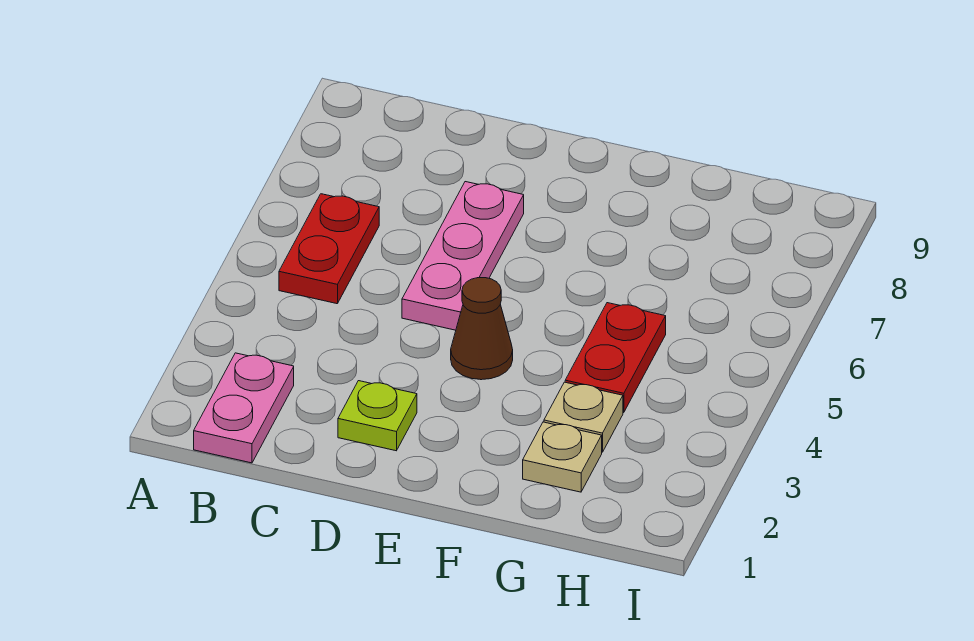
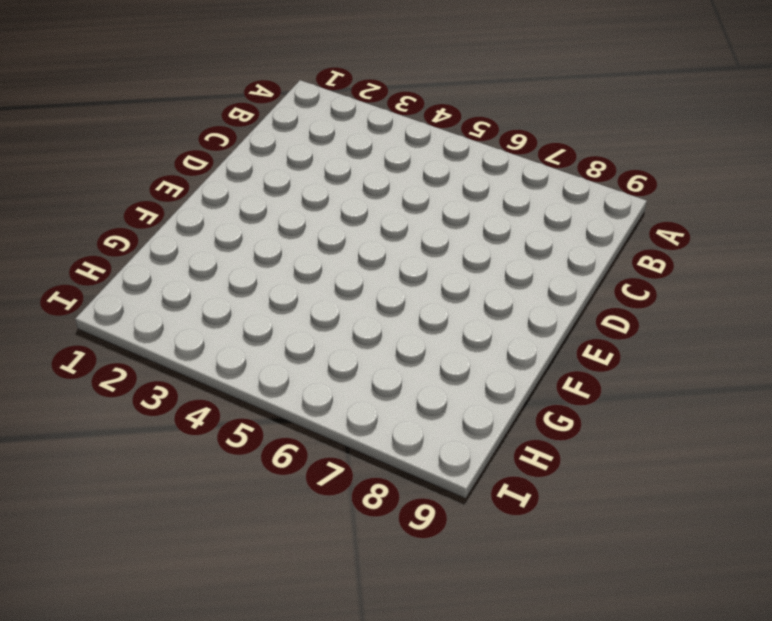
none -> pink plate B1:B2 level 1
none -> red plate B5:B6 level 1

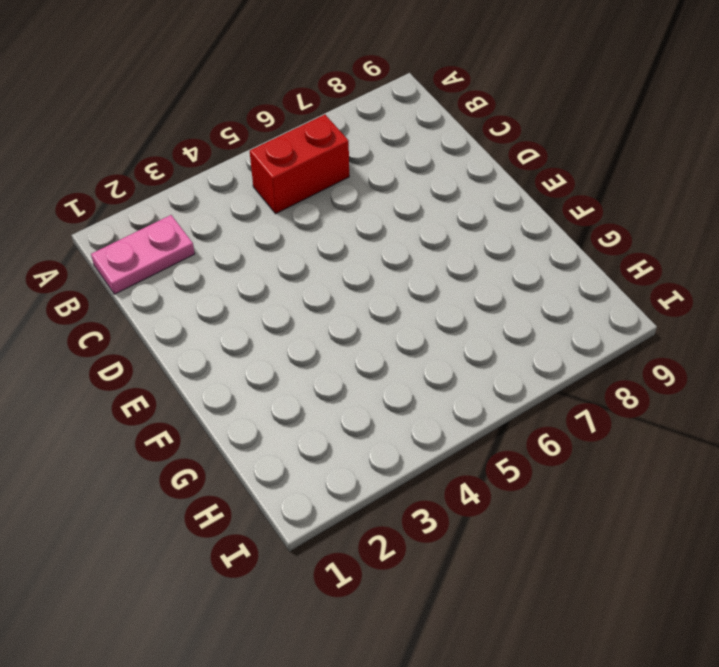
red brick B5:B6 level 1 -> red plate B5:B6 level 1
none -> lime plate D2 level 1
none -> pink plate D5:D7 level 1

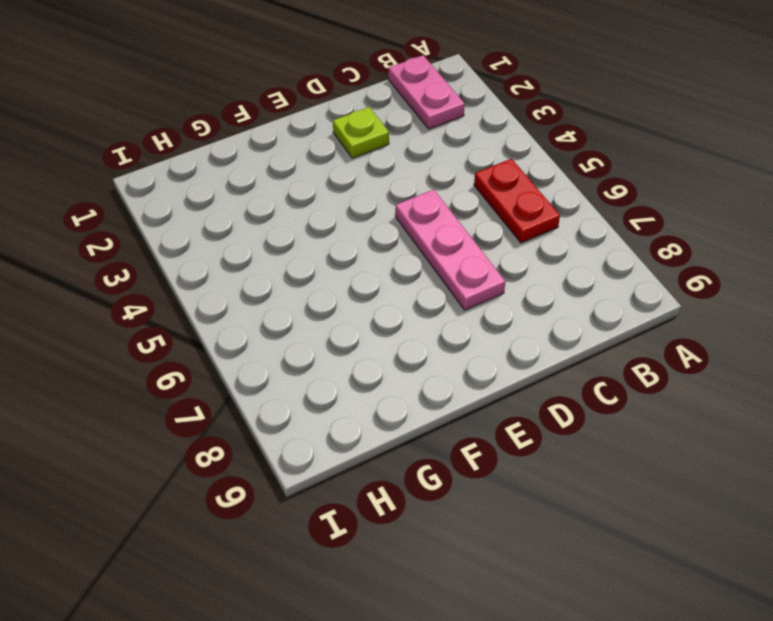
none -> brown cone E4 level 1
none -> tan plate G2 level 1

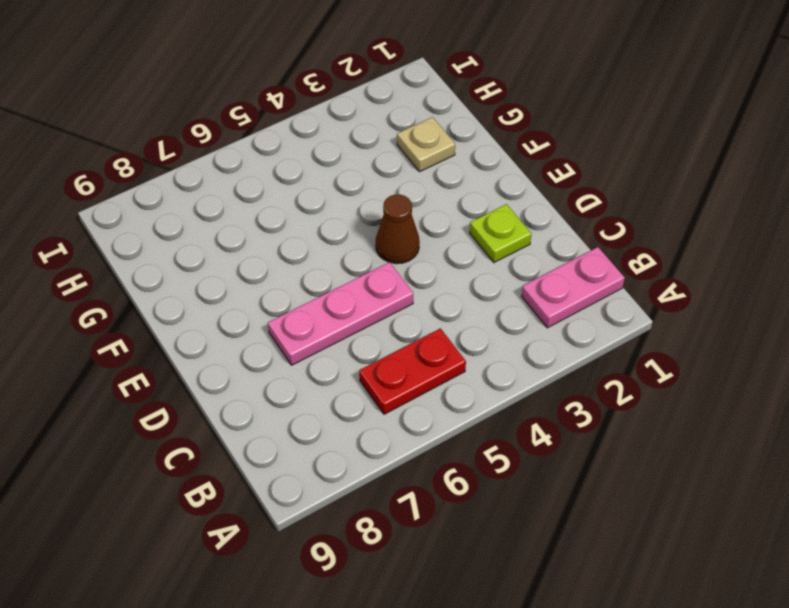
none -> tan plate G3 level 1
none -> red plate G4:G5 level 1

